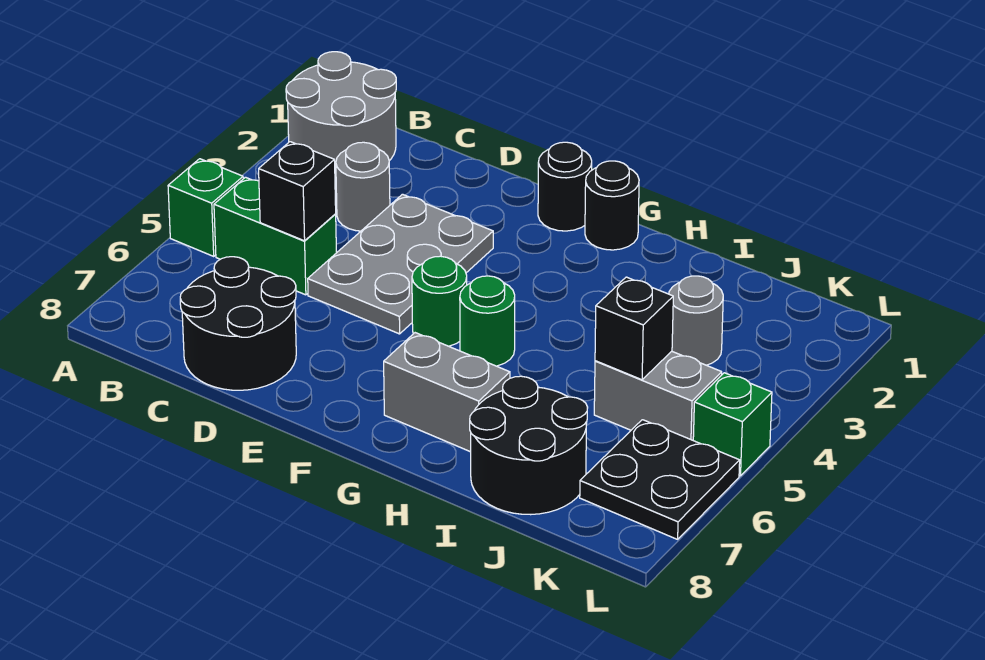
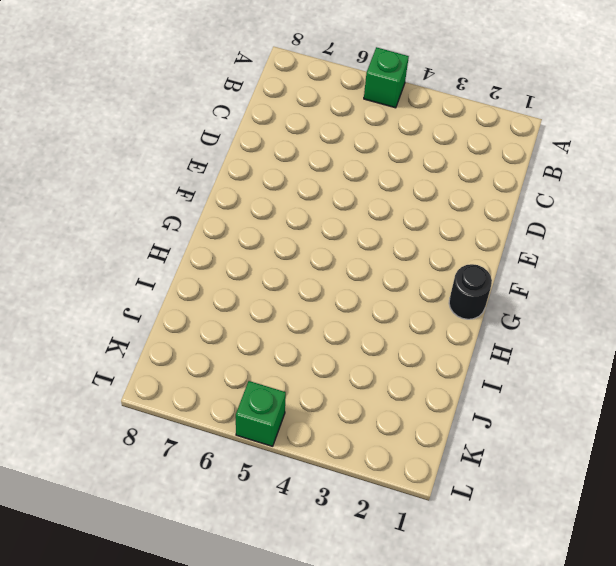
none -> grey round brick A1:B2 level 1
none -> green brick B5:C5 level 1
none -> grey round brick C3 level 1

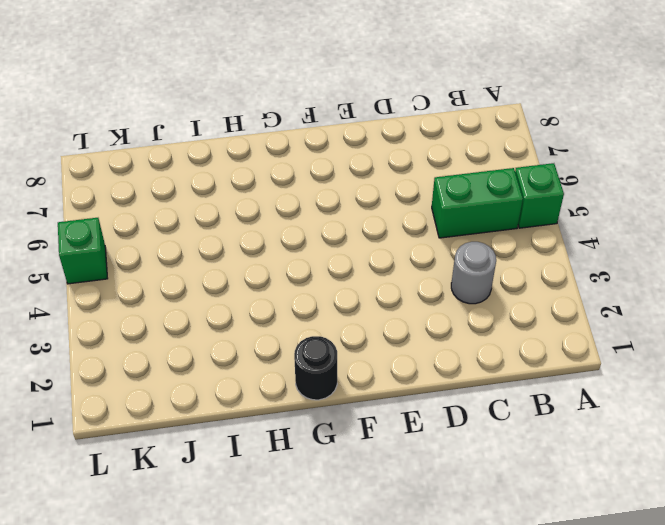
none -> grey round brick A1:B2 level 1
none -> black round brick C7:D8 level 1
none -> grey plate D3:E5 level 1

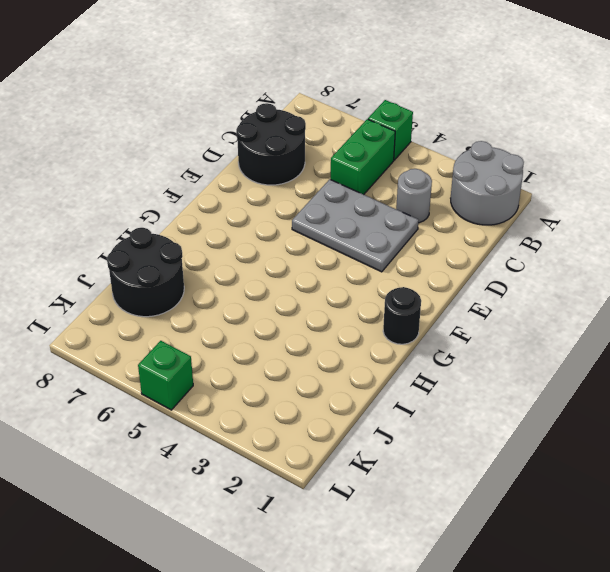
none -> black round brick F1 level 1
none -> green round brick F5 level 1
none -> green round brick G5 level 1

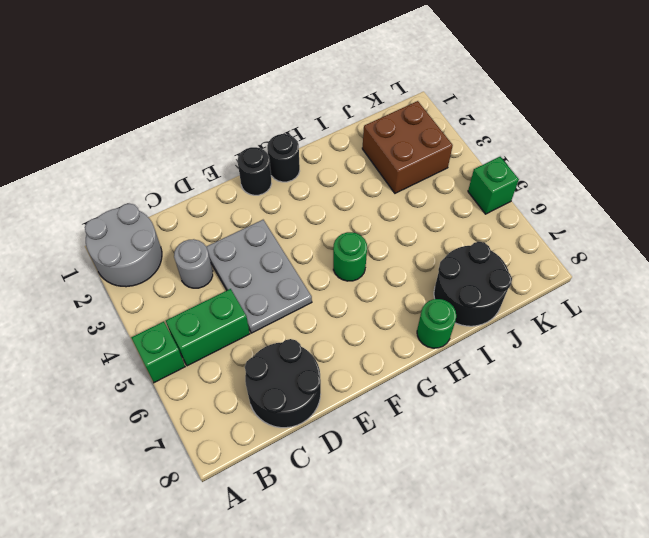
green round brick H8 level 1 -> green round brick F5 level 1
brown brick J2:K3 level 1 -> grey round brick J3 level 1
none -> grey brick G7:H7 level 1
none -> grey brick J5:K5 level 1
none -> black plate K6:L7 level 1

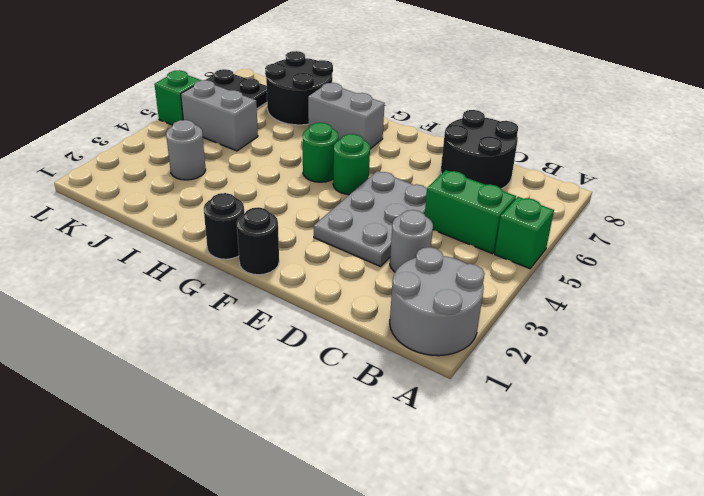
none -> black brick C5 level 2
none -> black brick J5 level 2

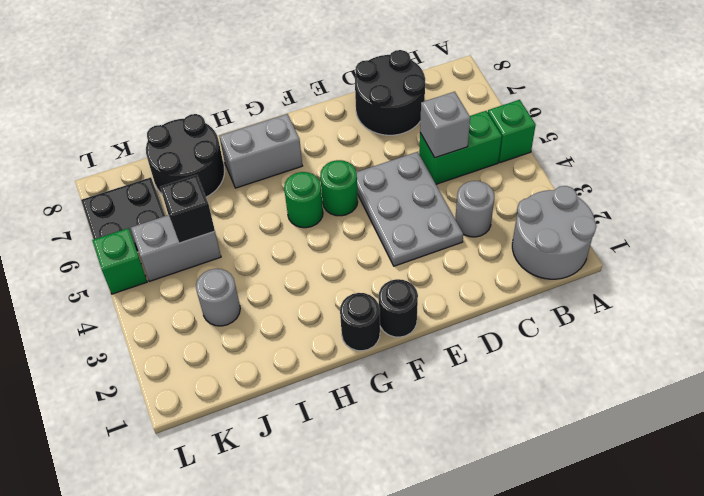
grey brick C5 level 2 -> black brick C5 level 2

